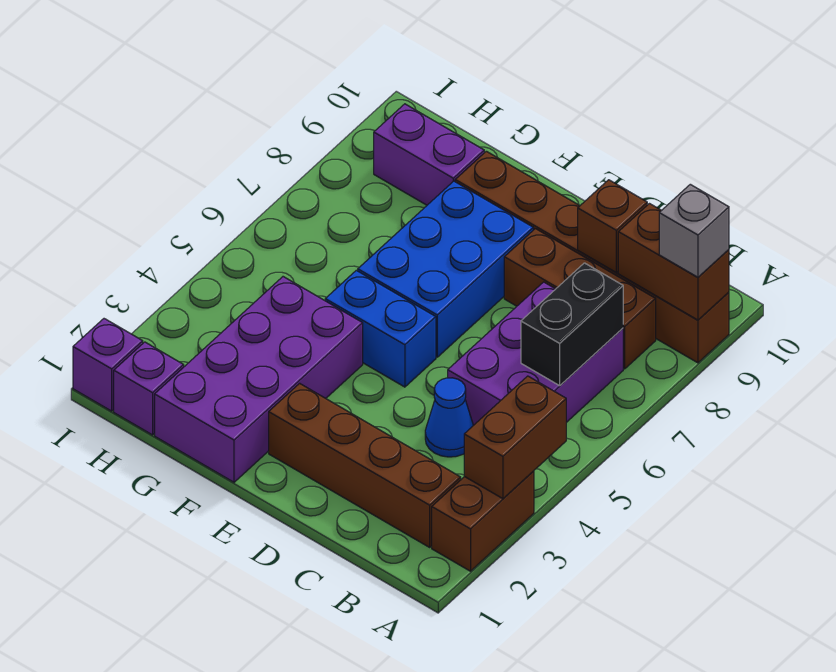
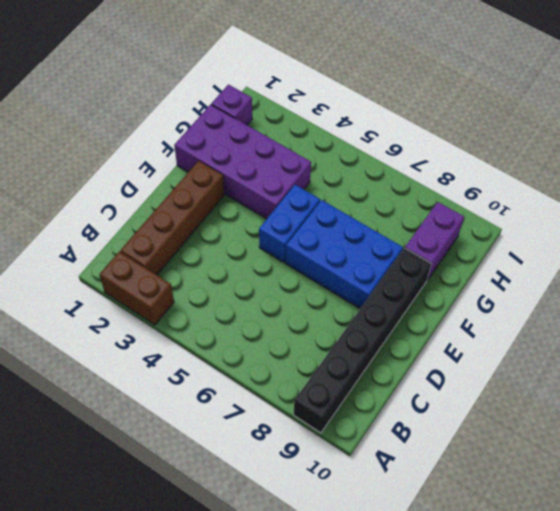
black brick A9:F9 level 1 -> brown brick A9:F9 level 1
none -> purple brick B5:C7 level 1
none -> brown brick B8:D8 level 1
none -> blue cone C4 level 1

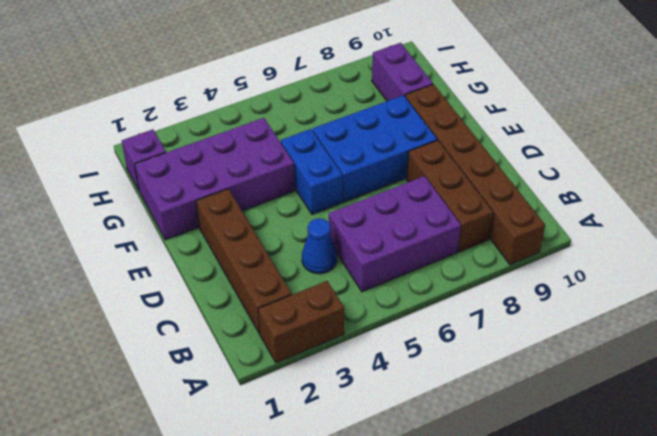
none -> purple brick I1 level 1
none -> brown brick A3:A4 level 2
none -> brown brick A9:B9 level 2

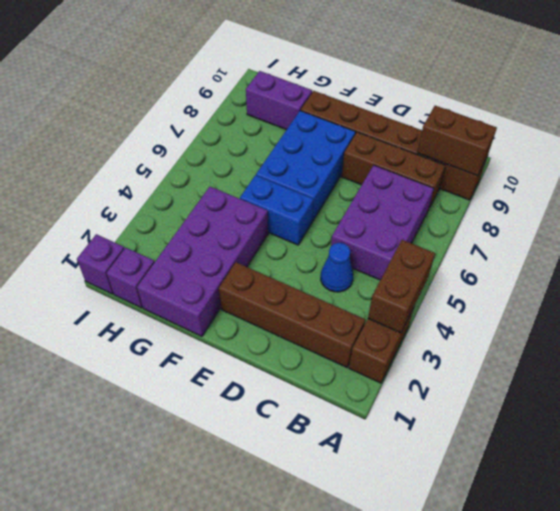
none -> black brick B6:B7 level 2
none -> brown brick C9 level 2
none -> grey brick A9 level 3

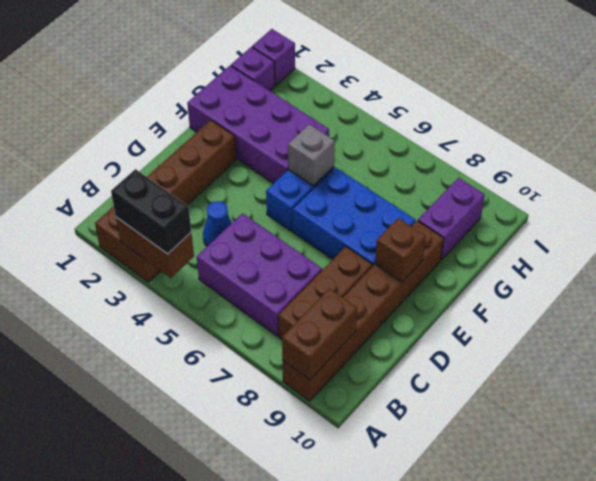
black brick A3:A4 level 3 -> black brick B6:B7 level 2
brown brick E9 level 2 -> brown brick C9 level 2
grey brick F5 level 2 -> grey brick A9 level 3

